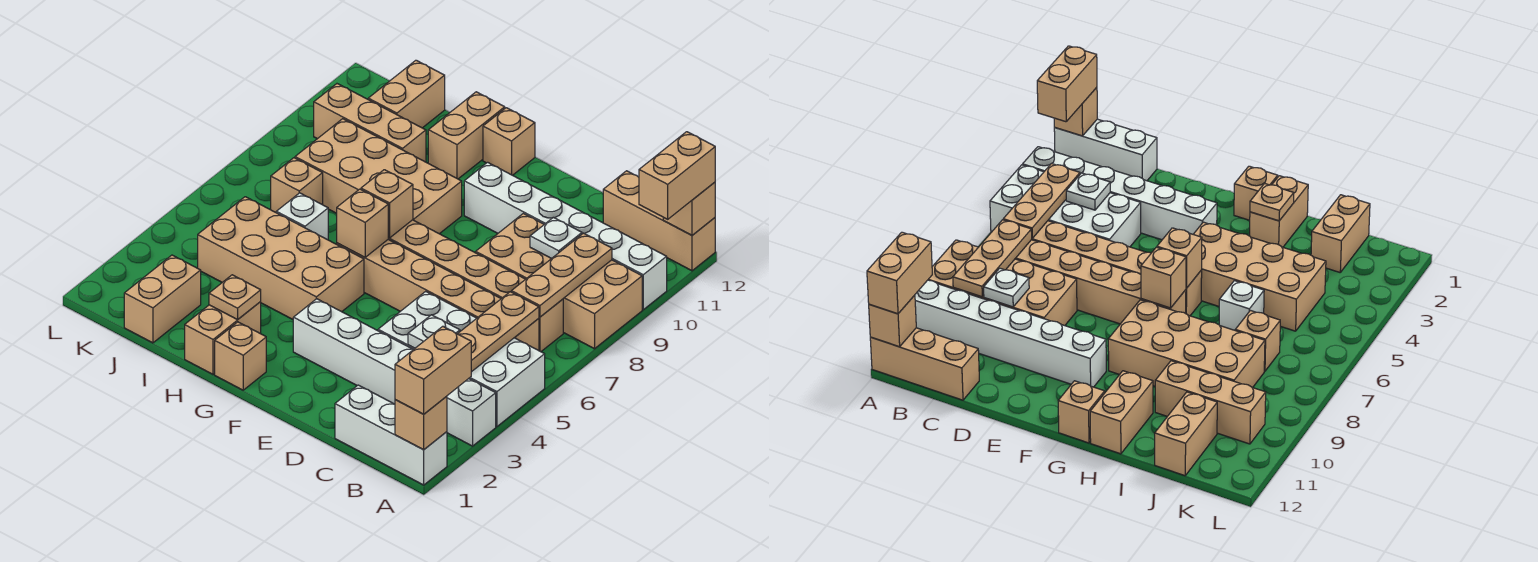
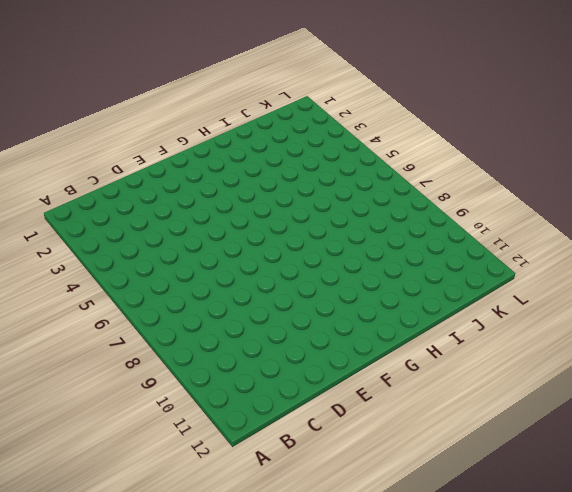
none -> white brick A1:C1 level 1
none -> white brick A3:F3 level 1
none -> white brick A4:D5 level 1
none -> tan brick A8:D9 level 1

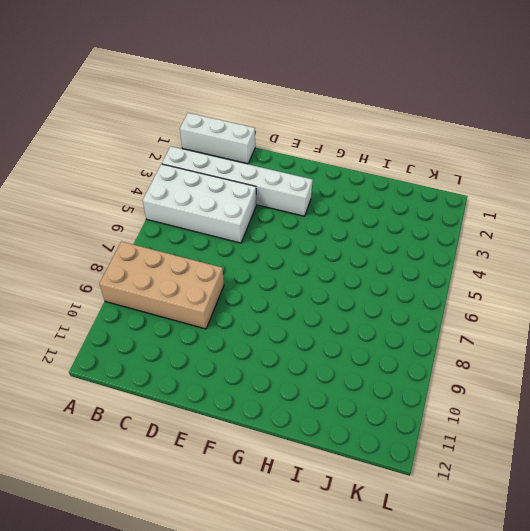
none -> white brick A10:F10 level 1
none -> tan brick A12:C12 level 1
none -> tan brick B6:G6 level 1
none -> tan brick B7:G7 level 1

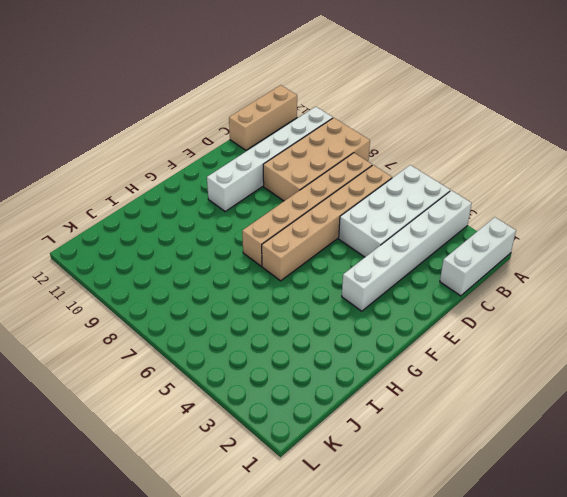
none -> tan brick G1 level 1
none -> tan brick G4:J5 level 1
none -> tan brick G8:J9 level 1
none -> tan brick G12 level 1

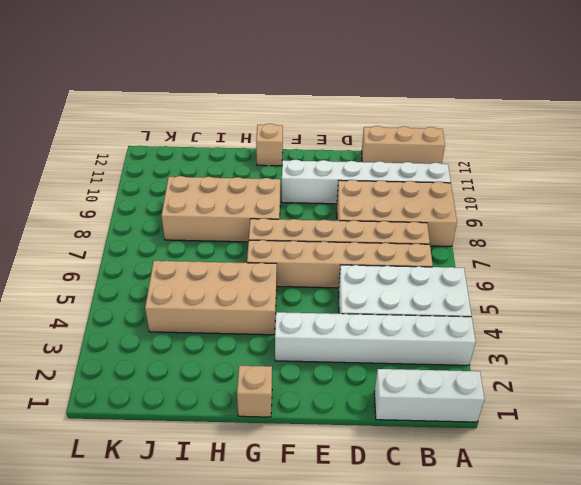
none -> tan brick H1:H2 level 1
none -> tan brick H11:H12 level 1
none -> white brick I6 level 1
none -> tan brick I10:K10 level 1

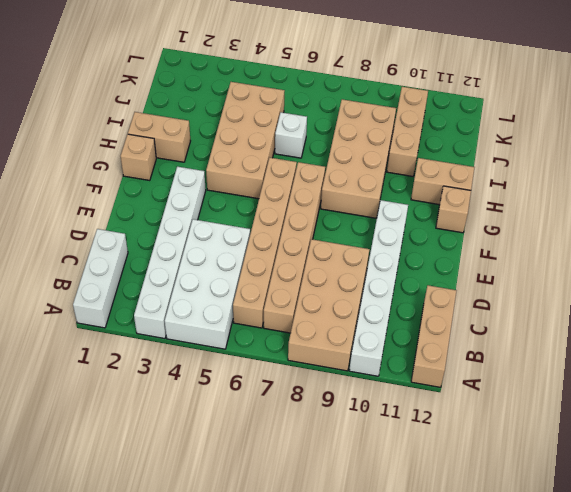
none -> tan brick J1:J2 level 1
none -> tan brick J7 level 1
none -> tan brick J11:J12 level 1
none -> tan brick A1 level 2

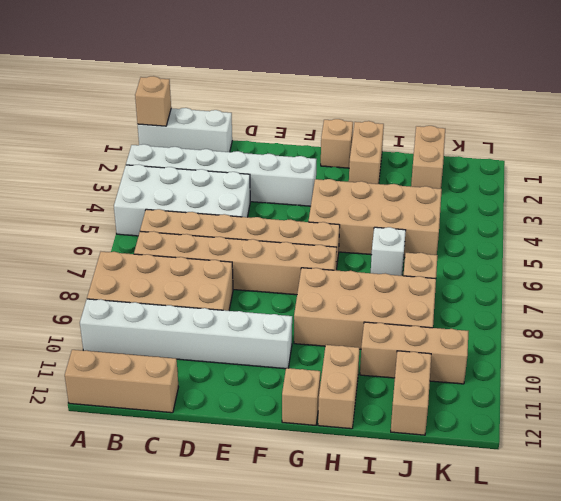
none -> tan brick A12 level 2
none -> tan plate B4:B6 level 2
none -> tan plate B7:B9 level 2
none -> white plate C4 level 2

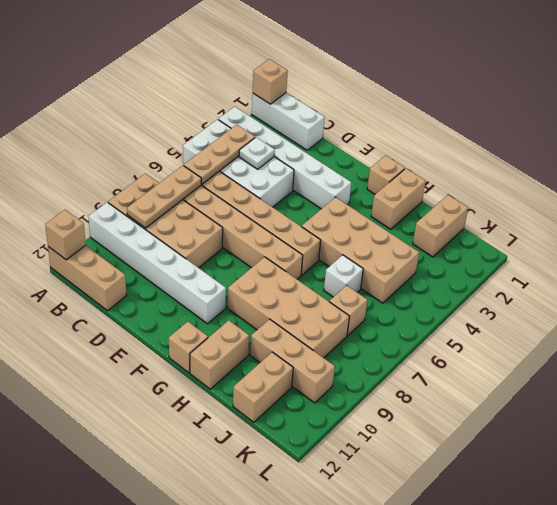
none -> white plate C9 level 2
none -> tan brick G6 level 2
none -> tan brick G7 level 2
none -> tan plate H2 level 2

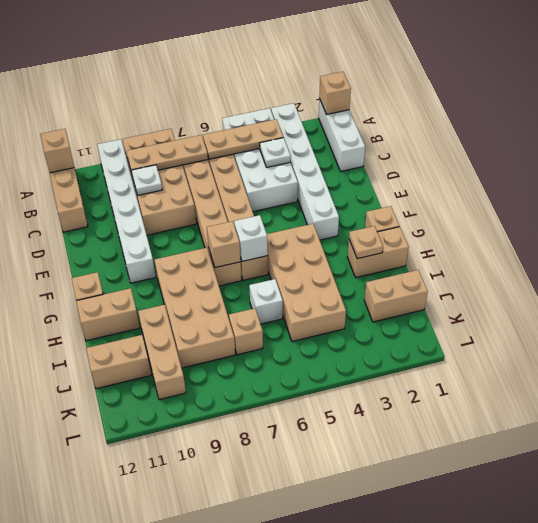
white brick G6 level 2 -> tan brick G6 level 2
none -> tan brick A1:A2 level 3
none -> tan brick A11:A12 level 3

